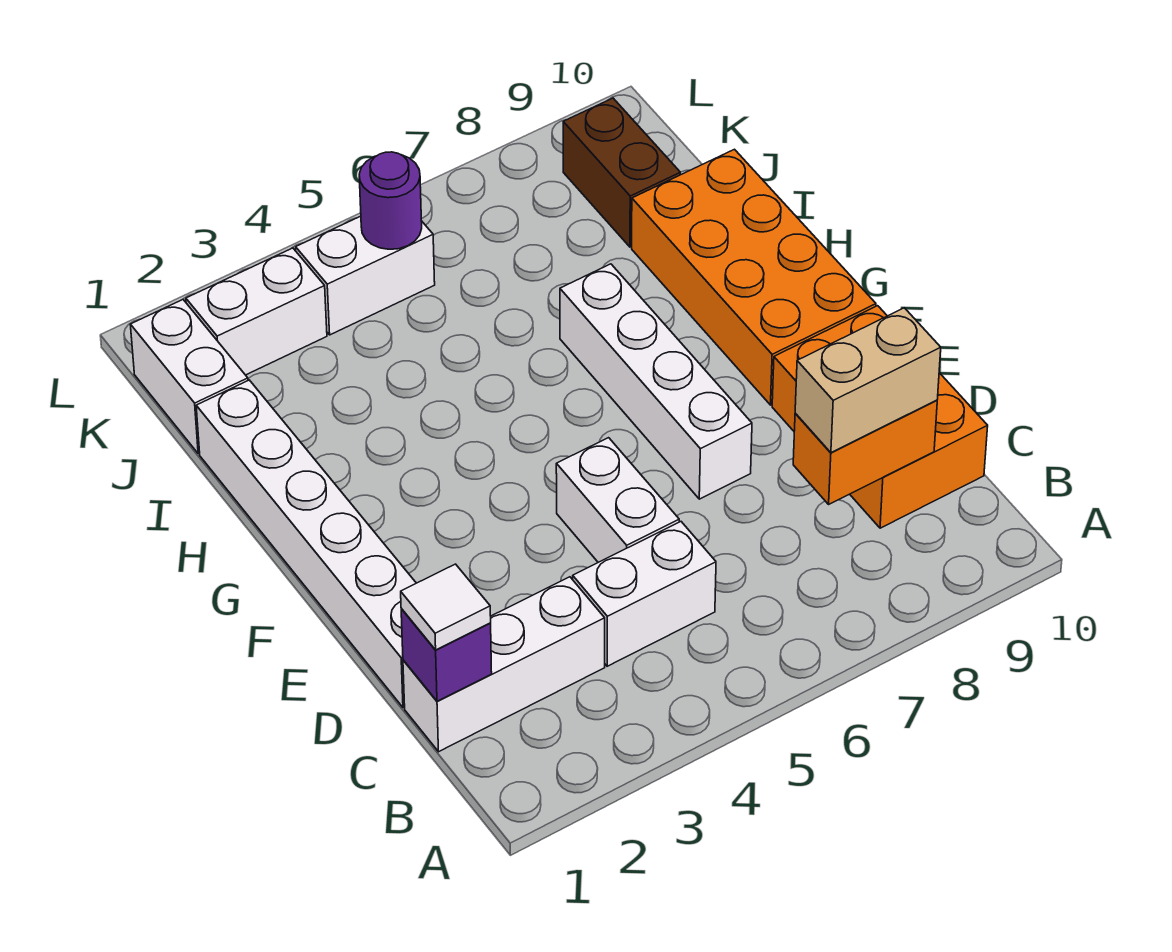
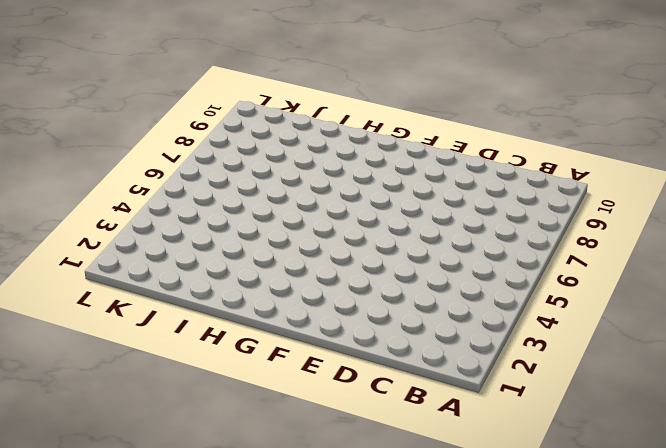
none -> white brick C1:C3 level 1
none -> white brick C4:C5 level 1
none -> orange brick C9:E10 level 1

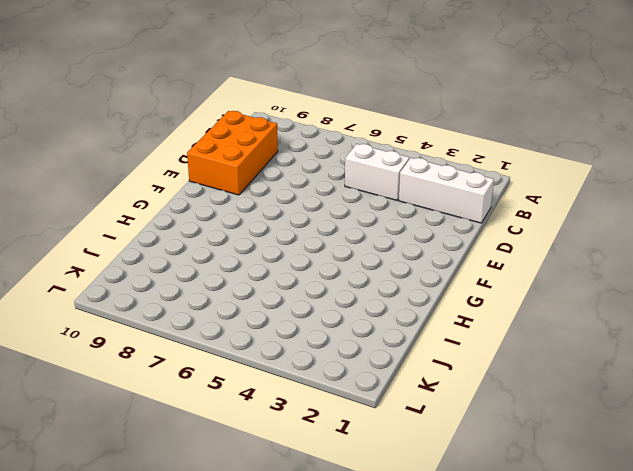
none -> white brick D1:I1 level 1
none -> white brick D5:E5 level 1
none -> white brick E7:H7 level 1

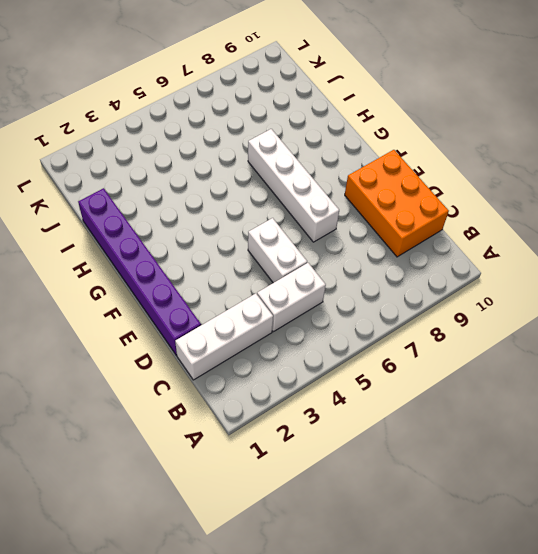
purple brick D1:I1 level 1 -> white brick D1:I1 level 1
none -> orange brick F9:I10 level 1
none -> white brick J1:K1 level 1
none -> brown brick J9:K9 level 1

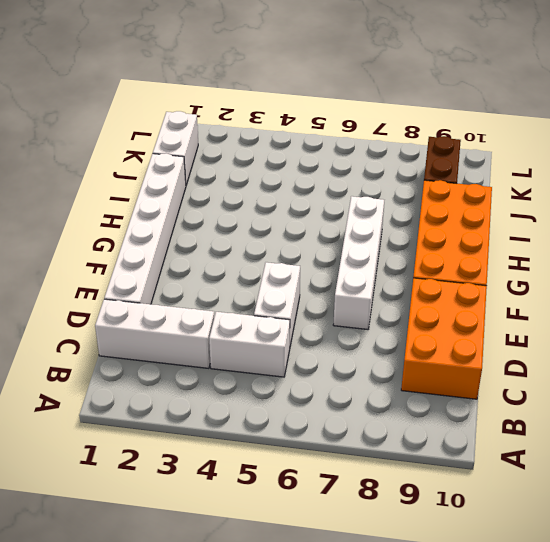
none -> white brick K2:K3 level 1
none -> white brick K4:K5 level 1
none -> purple brick C1 level 2

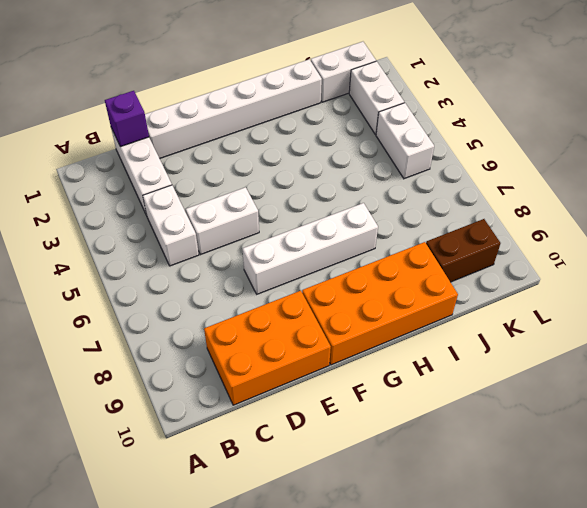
none -> orange brick C8:C9 level 2
none -> purple round brick K5 level 2
none -> white tile C1 level 3

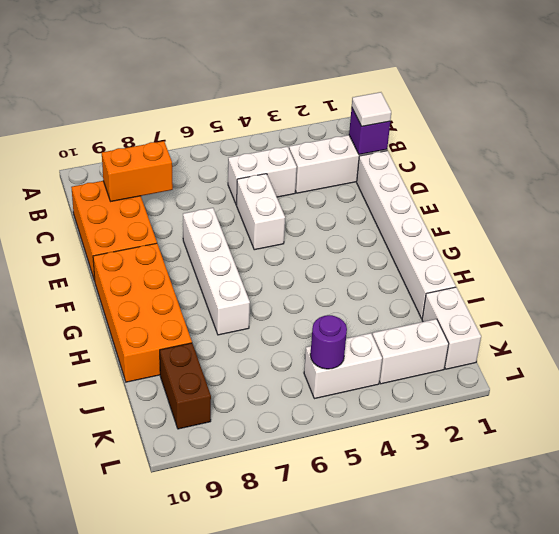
none -> tan brick C8:C9 level 3

